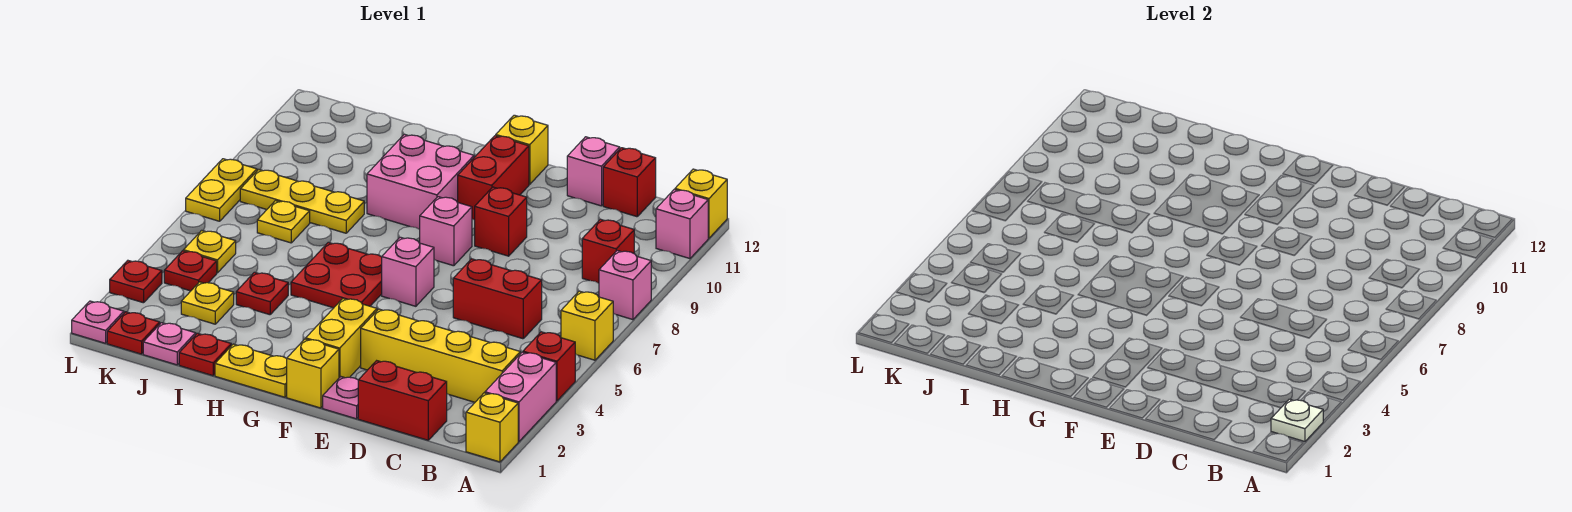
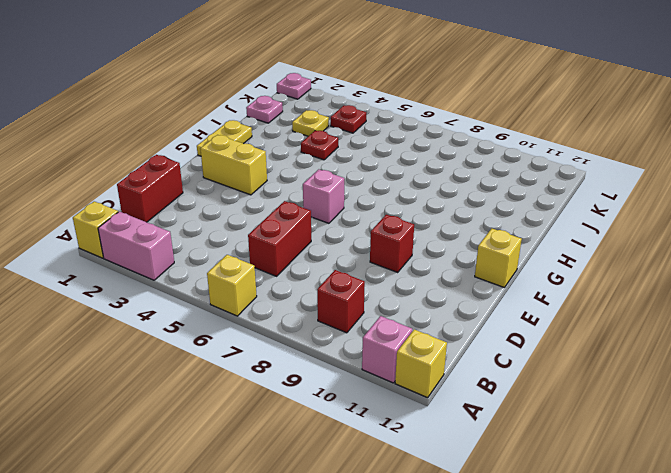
none -> red brick A4 level 1
none -> pink brick A8 level 1
none -> yellow brick B3:E3 level 1
none -> red brick C12 level 1

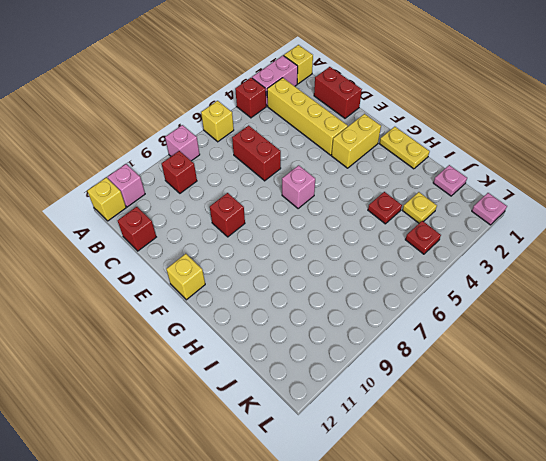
none -> pink brick D12 level 1
none -> pink plate E1 level 1
none -> yellow brick F1 level 1
none -> pink brick F8 level 1

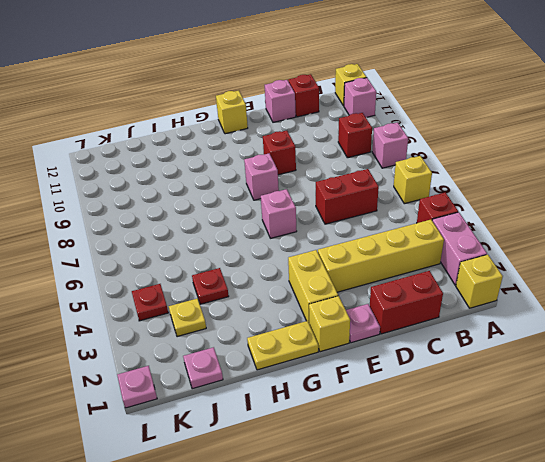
none -> red brick F10:F11 level 1
none -> red plate G5:H6 level 1
none -> pink brick G9:H10 level 1
none -> red plate I1 level 1

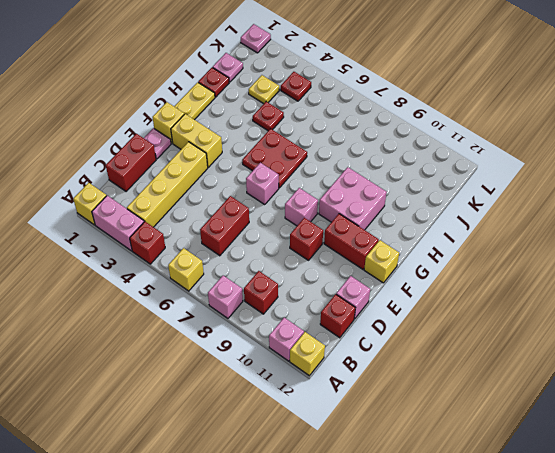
none -> yellow plate I8:K8 level 1
none -> yellow plate J7 level 1
none -> red plate K1 level 1
none -> yellow plate K5 level 1

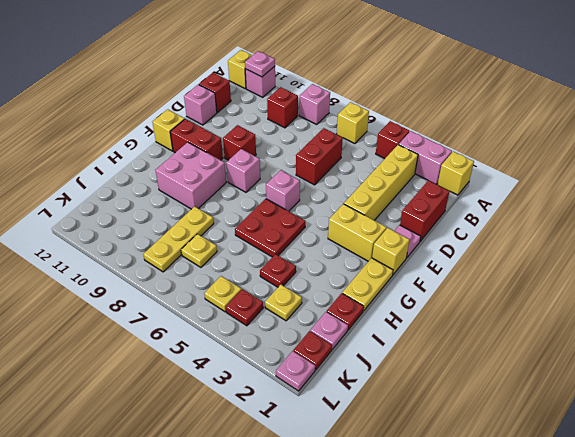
pink plate A11 level 2 -> none
none -> red plate L3 level 1
none -> yellow plate L7:L8 level 1
none -> white plate A2 level 2

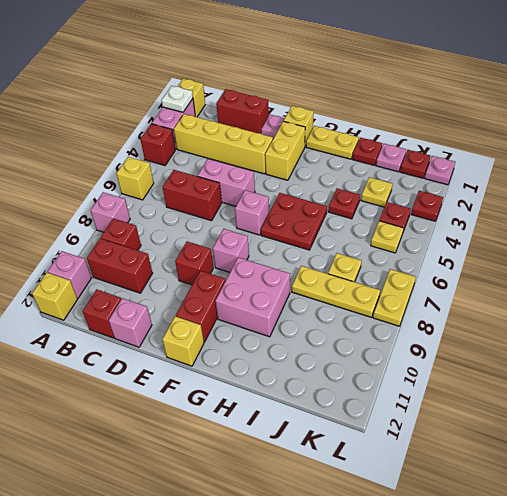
red brick B10:C10 level 1 -> none
pink brick D5:E5 level 1 -> none

